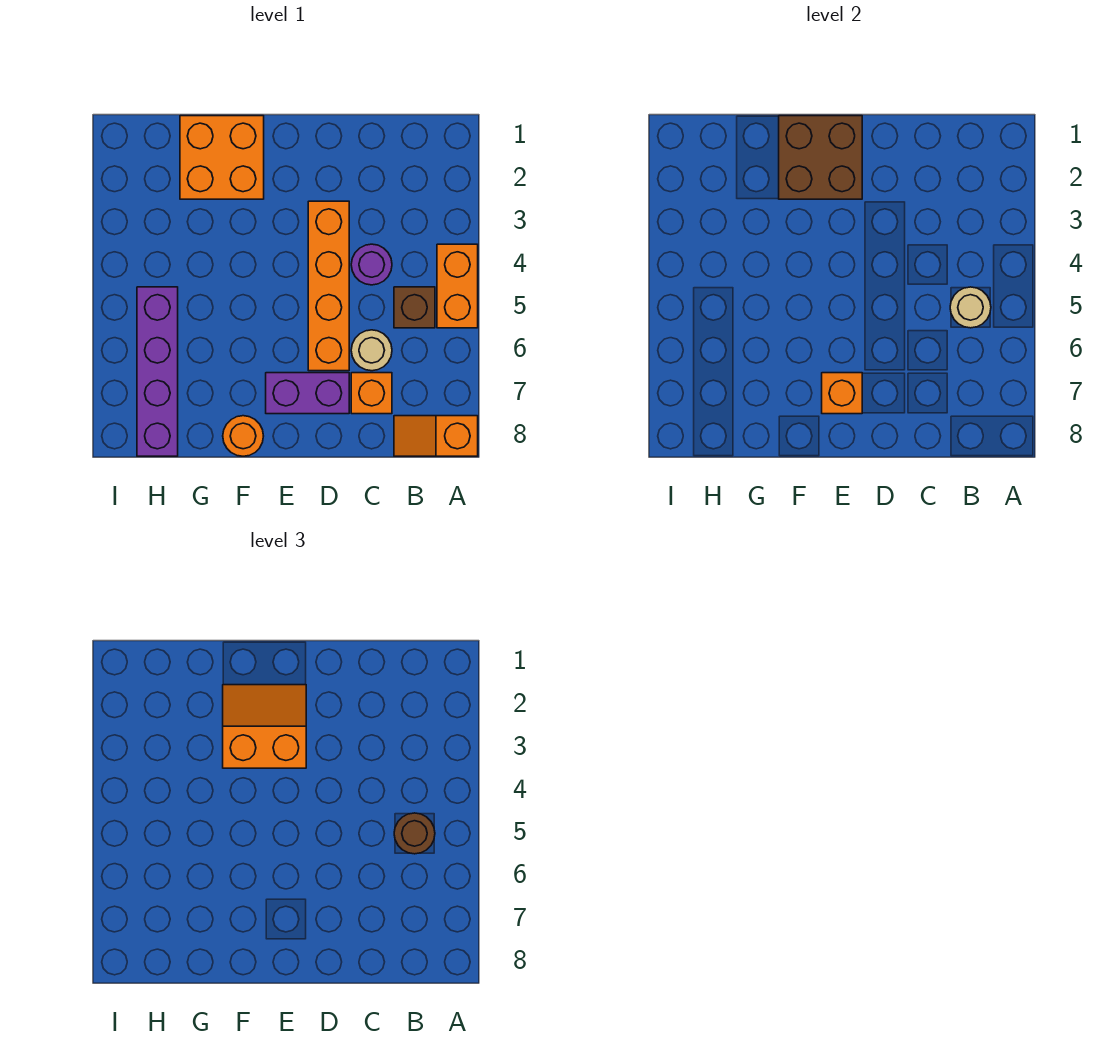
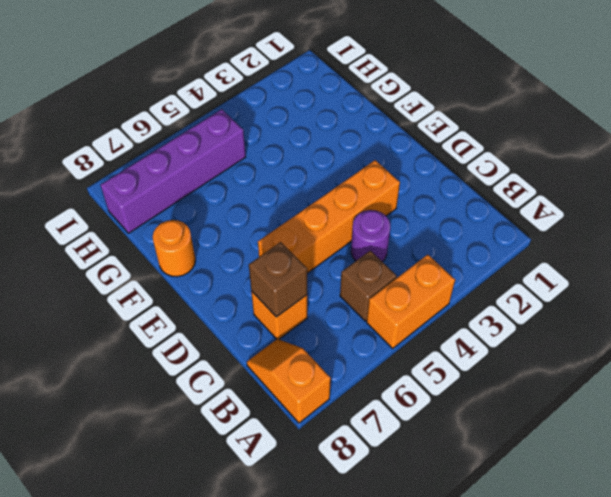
brown brick C7 level 2 -> none
none -> tan round brick C6 level 1
none -> purple brick D7:E7 level 1
none -> orange brick F1:G2 level 1

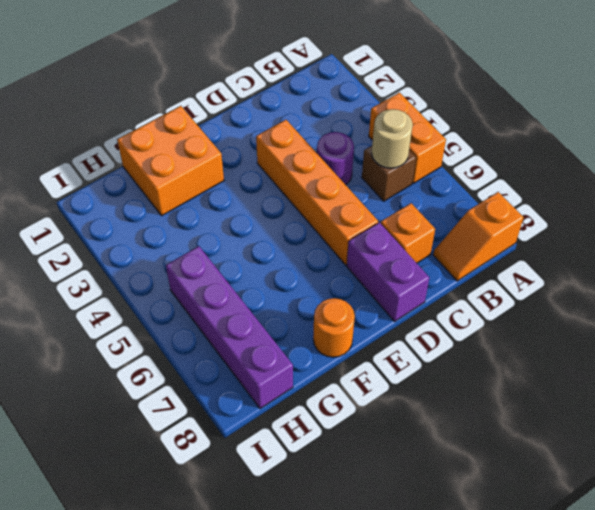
purple brick D7:D8 level 1 -> purple brick D7:E7 level 1
none -> tan round brick C6 level 1
none -> brown brick E1:F2 level 2
none -> orange brick E7 level 2

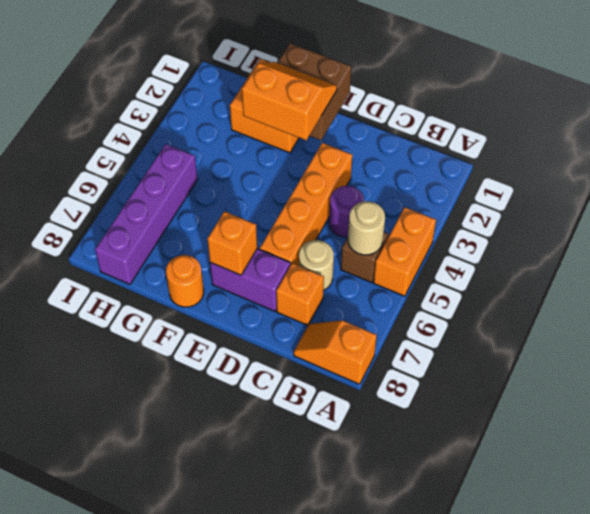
none -> brown round brick B5 level 3

